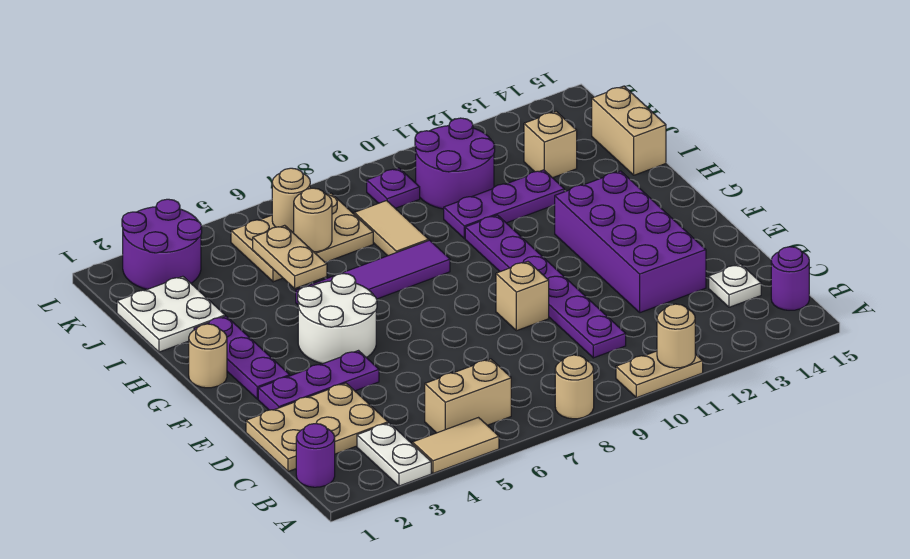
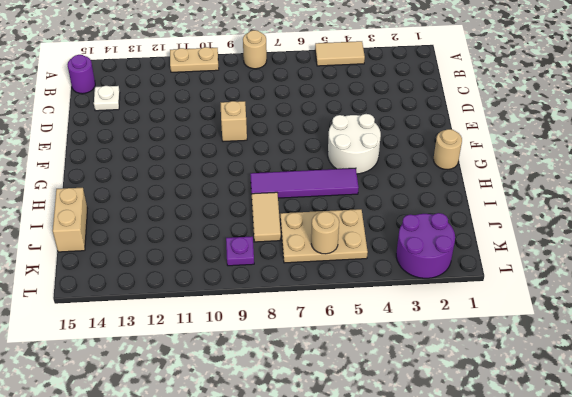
none -> white plate A3:B3 level 1
none -> purple round brick B1 level 1
none -> tan brick B5:B6 level 1
none -> tan plate C1:D3 level 1

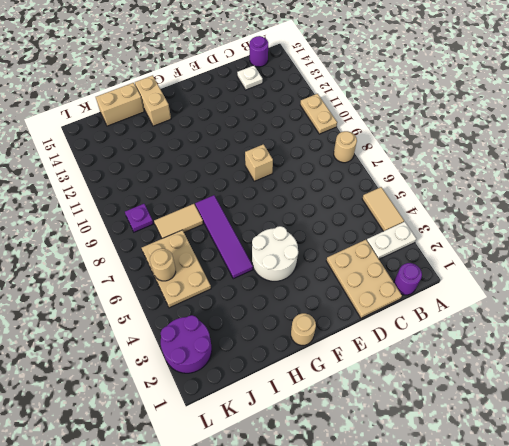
tan brick H14:H15 level 1 -> tan brick B5:B6 level 1
none -> purple plate C10:H10 level 1
none -> purple brick D12:G13 level 1
none -> purple plate E2:E4 level 1
none -> purple plate F2:H2 level 1

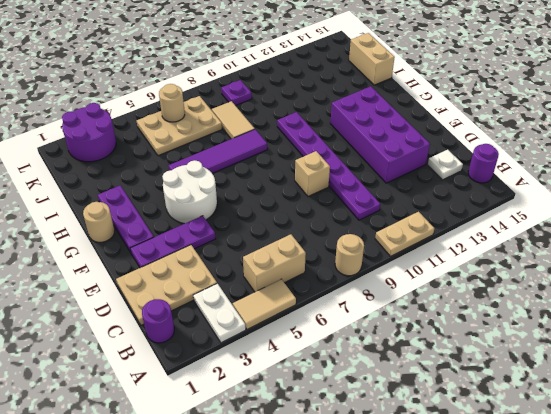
none -> white plate I1:J2 level 1
none -> purple plate I10:I12 level 1
none -> purple round brick J10:K11 level 1
none -> tan brick J13 level 1

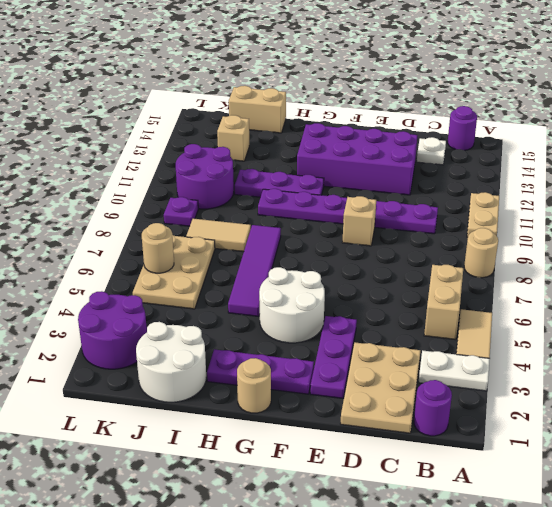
purple plate G11:I11 level 1 -> purple plate I10:I12 level 1
white round brick I1:J2 level 1 -> white plate I1:J2 level 1
none -> tan round brick A11 level 2
none -> tan plate I5:J5 level 2
none -> tan round brick J6 level 2

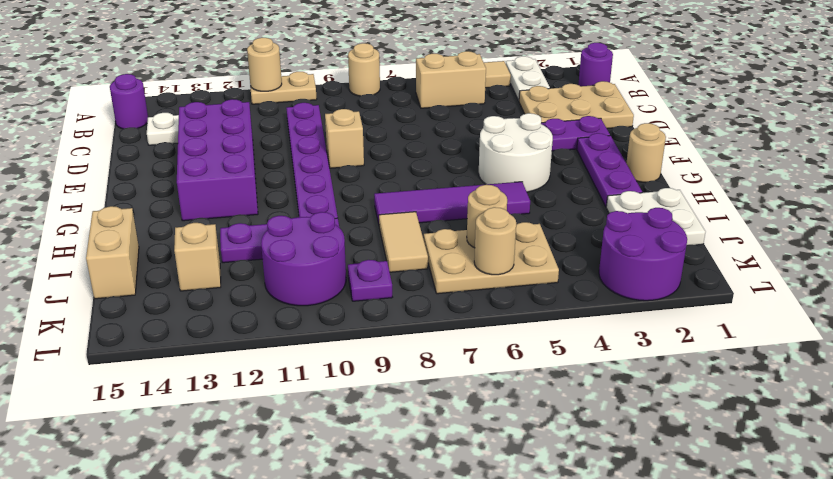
none -> tan plate I5:J5 level 2

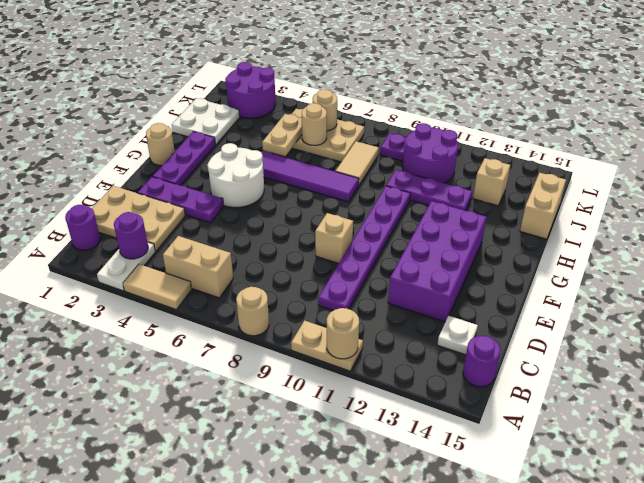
purple round brick B3 level 2 -> none

